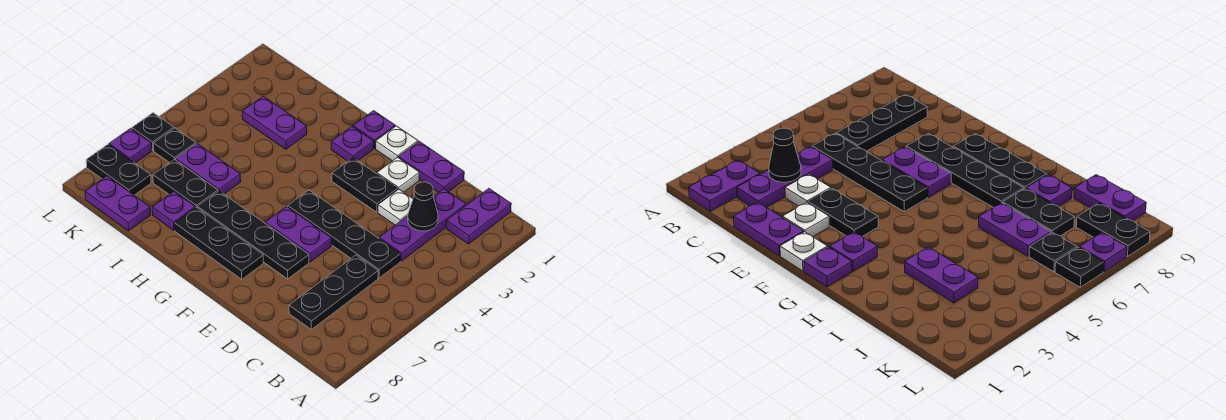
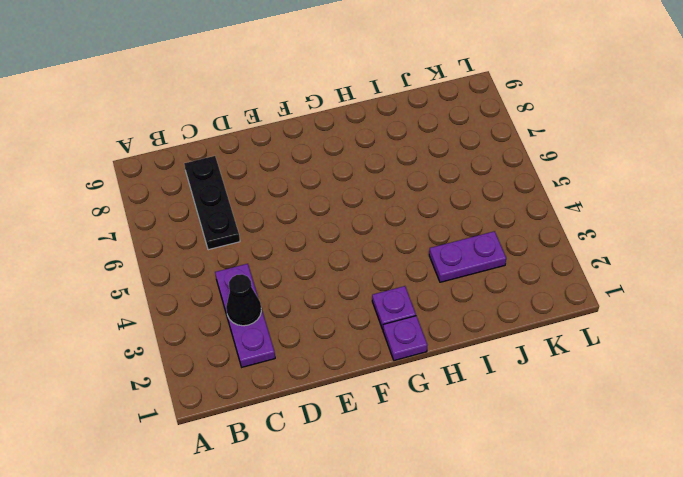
none -> purple plate B1:B2 level 1
none -> black plate C5:F5 level 1
none -> purple plate D1:E1 level 1

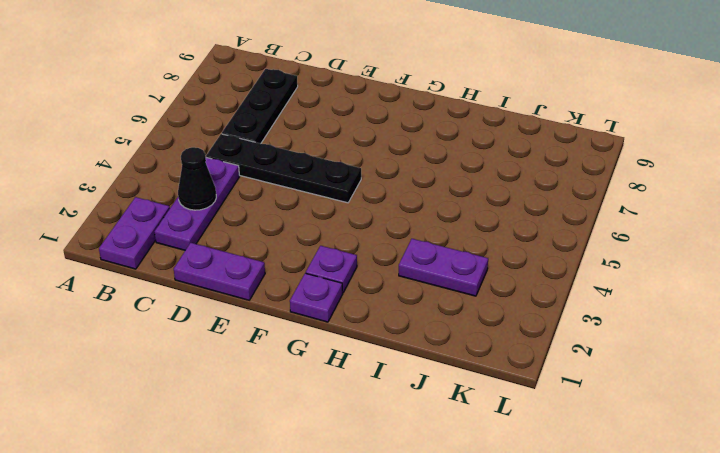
none -> white plate D3 level 1
none -> white plate E2 level 1
none -> black plate E3:F3 level 1

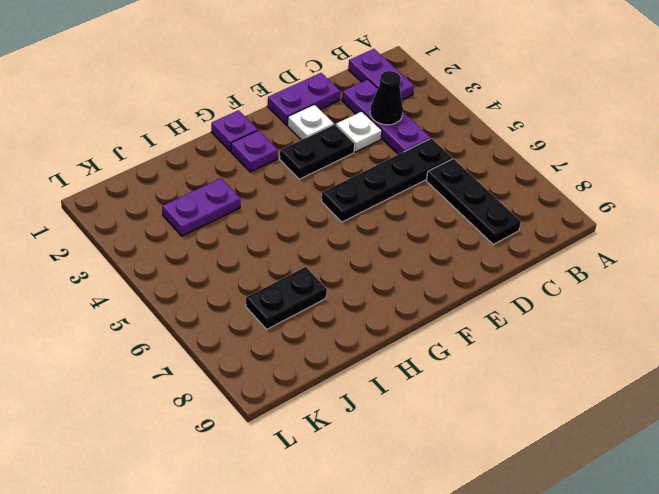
none -> purple plate E6:F6 level 1
none -> black plate E7:H7 level 1
none -> white plate F1 level 1

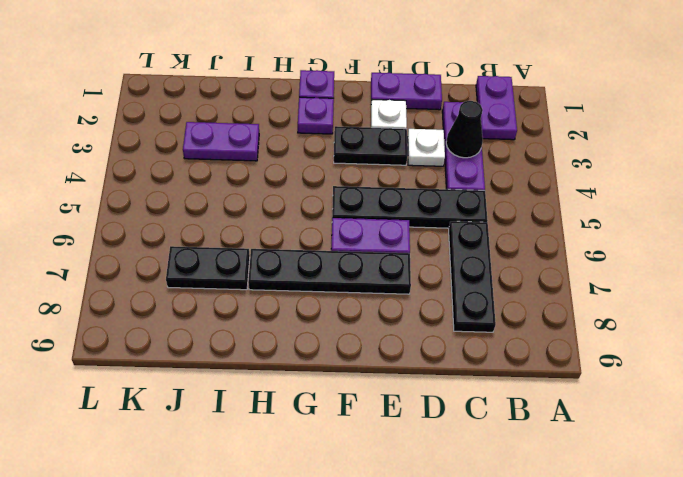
none -> white plate F1 level 1
none -> black plate F8:H8 level 1
none -> purple plate I6:J6 level 1

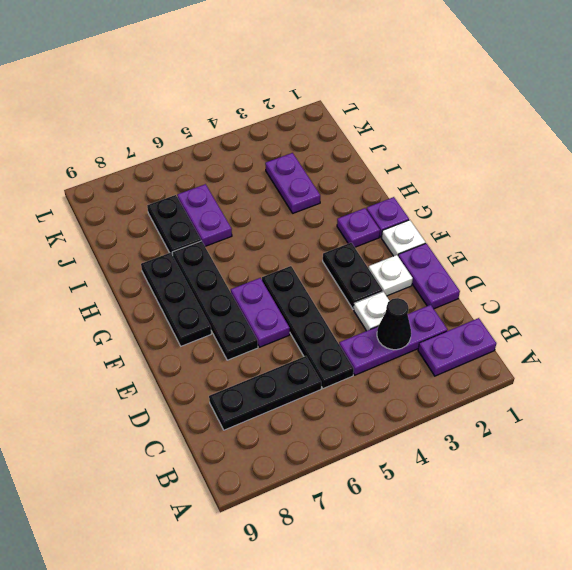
none -> purple plate I8 level 1
none -> purple plate J9:K9 level 1
none -> black plate K6 level 1

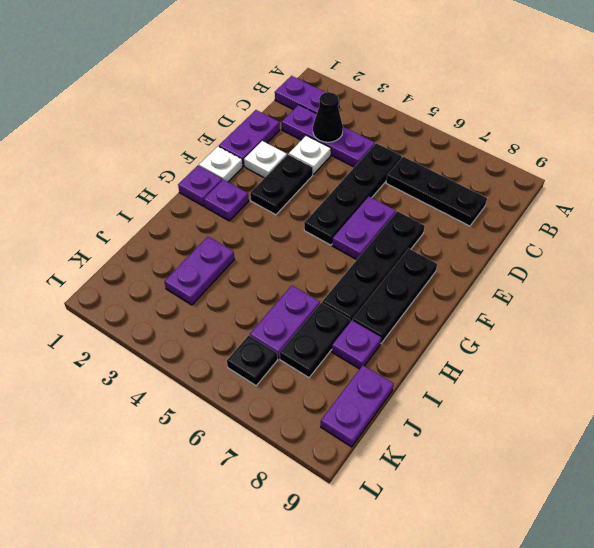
none -> black plate K8:L8 level 1
none -> black plate L6 level 1
none -> purple plate L7 level 1

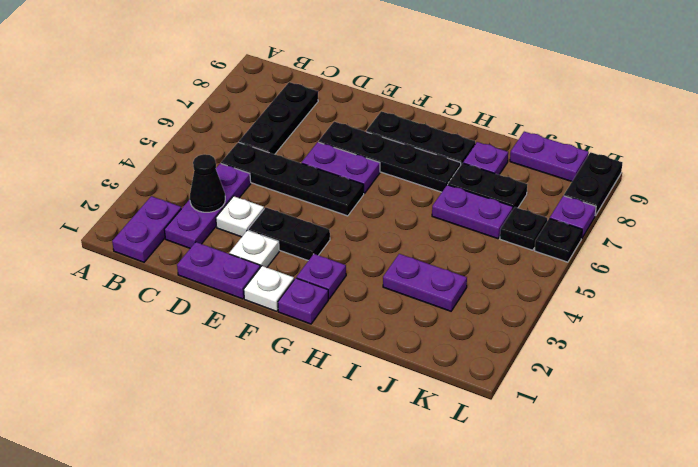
black plate L8:L9 level 1 -> black plate K8:L8 level 1

